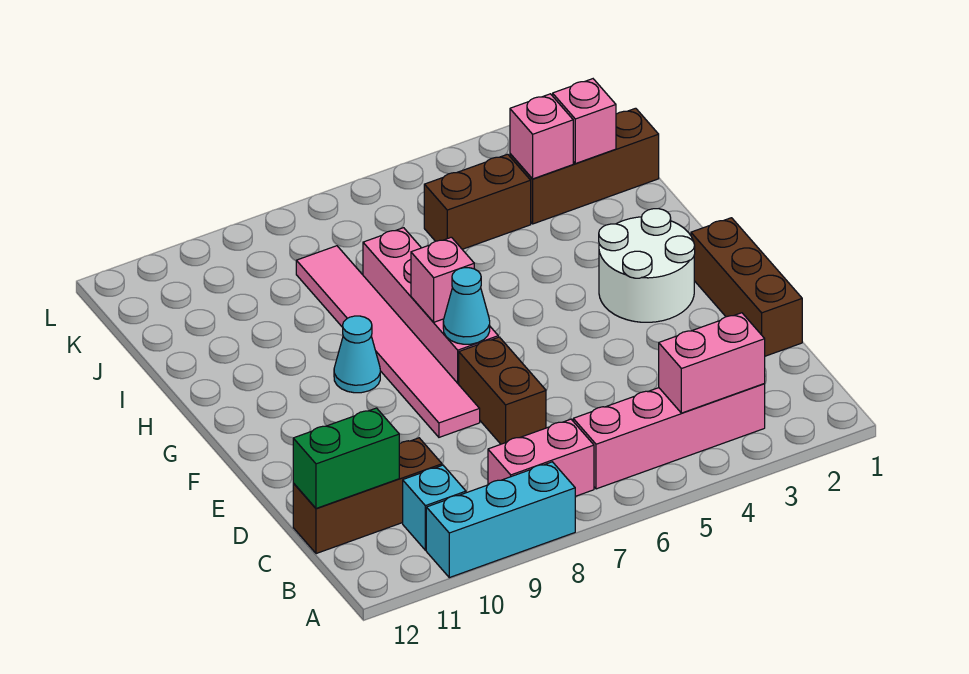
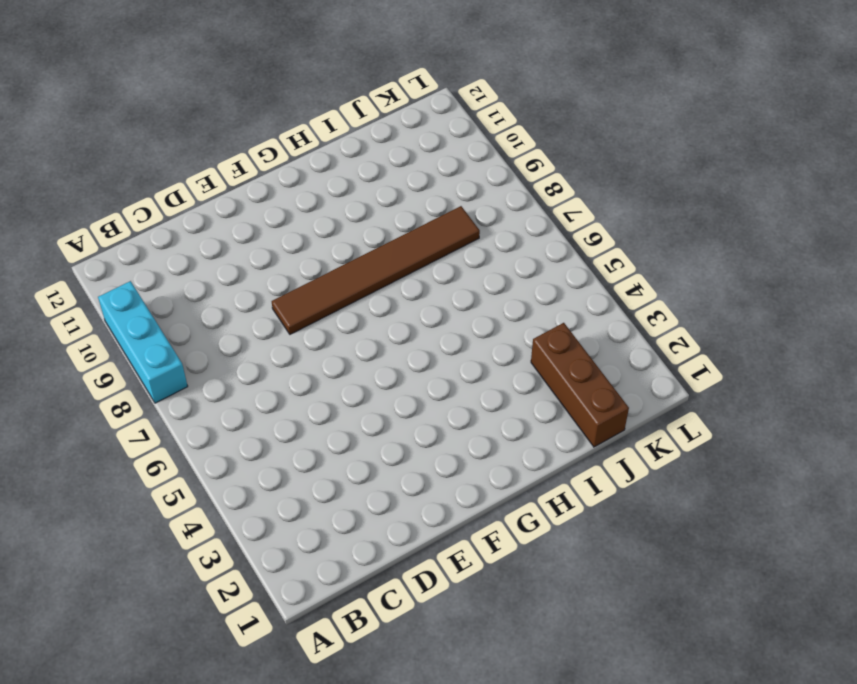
brown tile E8:J8 level 1 -> pink tile E8:J8 level 1
none -> pink brick B3:B6 level 1
none -> pink brick B7:B8 level 1
none -> cyan brick B10 level 1

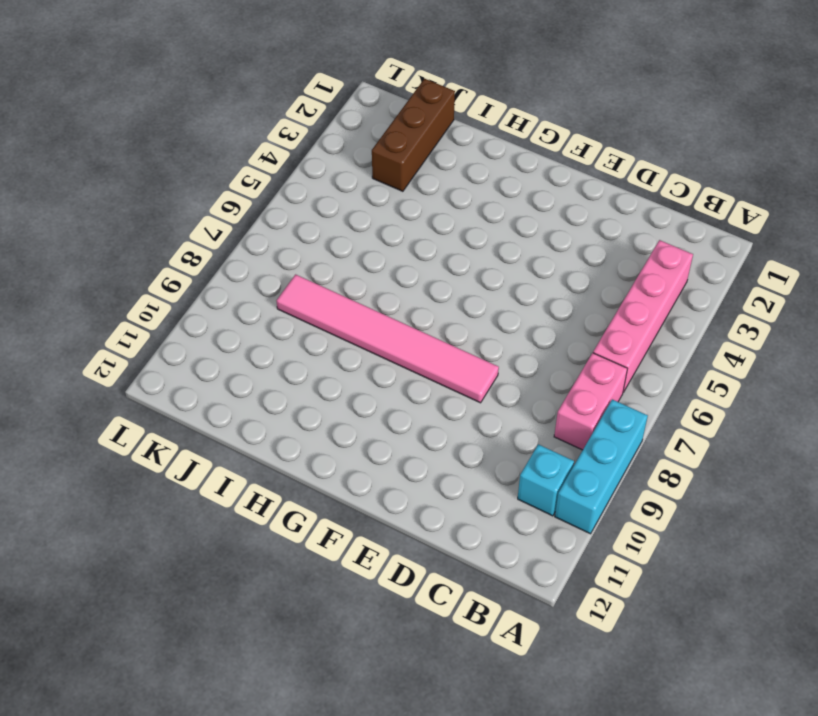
none -> brown brick C10:C12 level 1
none -> brown brick D1:F1 level 1
none -> brown brick D7:E7 level 1

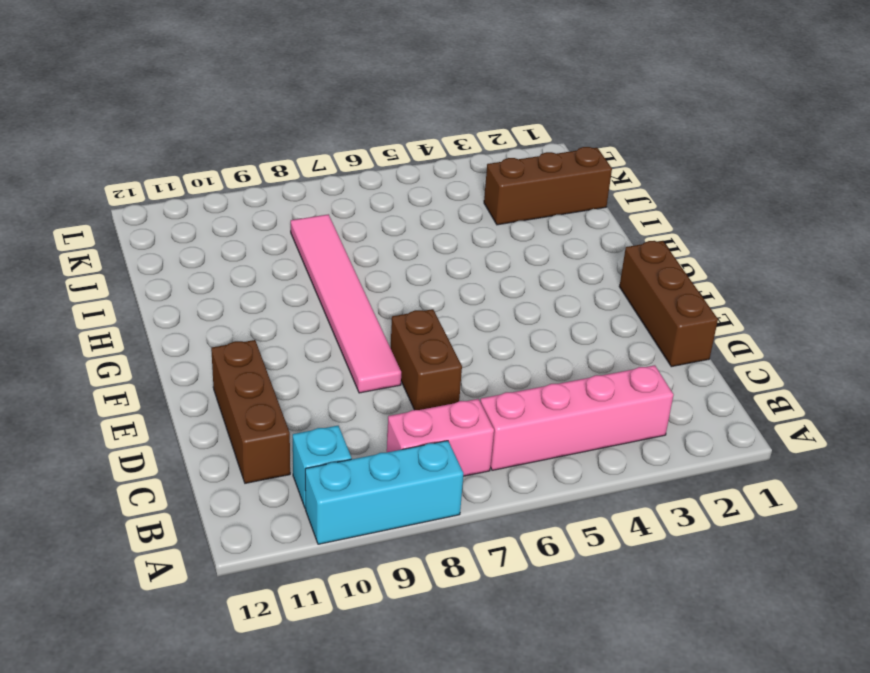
brown brick C11:E11 level 1 -> brown brick C10:C12 level 1
none -> white round brick F2:G3 level 1
none -> pink brick F7:I7 level 1
none -> cyan cone G9 level 1

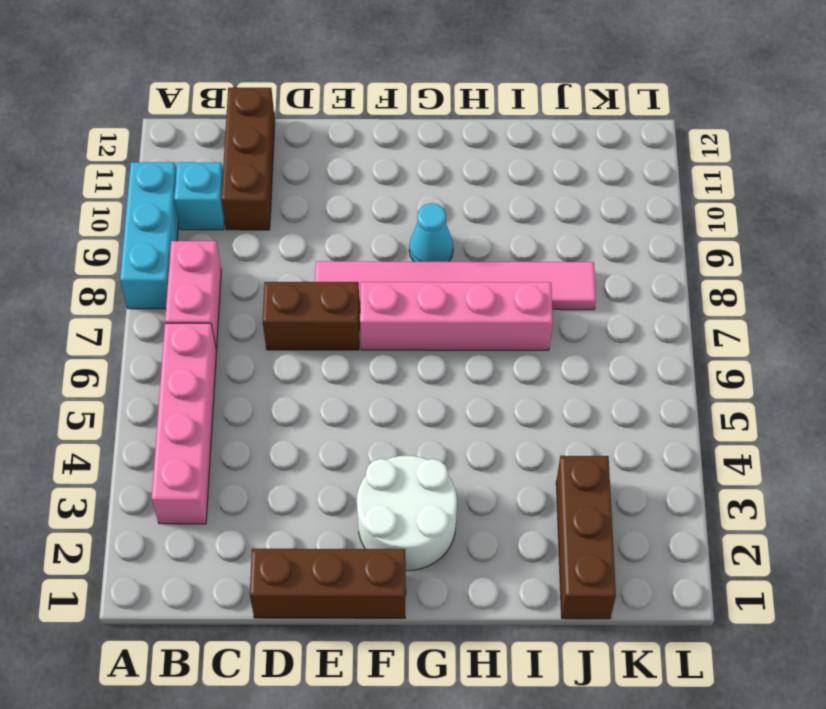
none -> brown brick J4:J5 level 1
none -> pink brick B3:B4 level 2
none -> green brick C11:C12 level 2

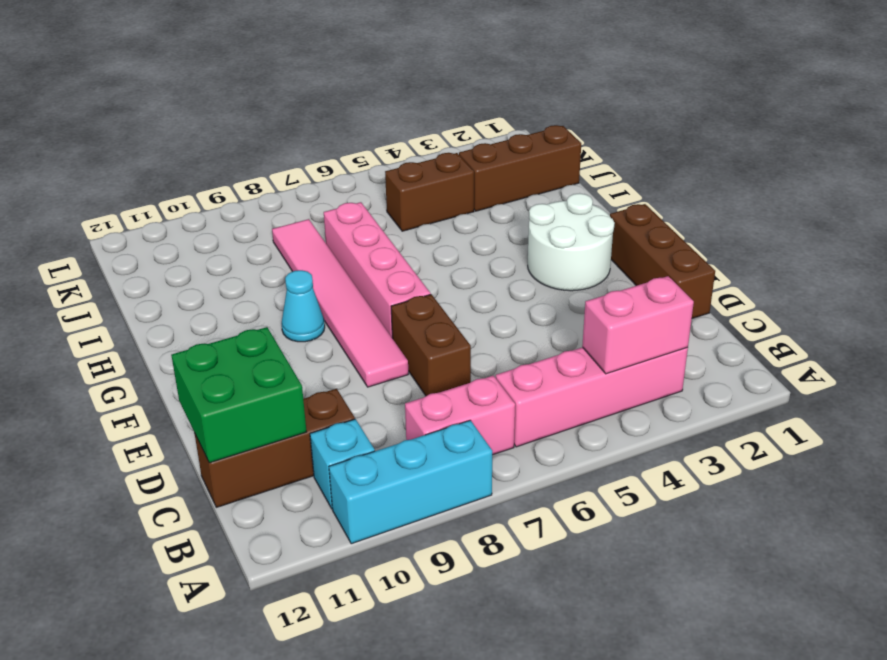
green brick C11:D12 level 2 -> green brick C11:C12 level 2
none -> cyan cone F7 level 2
none -> pink brick G7 level 2
none -> pink brick J2 level 2

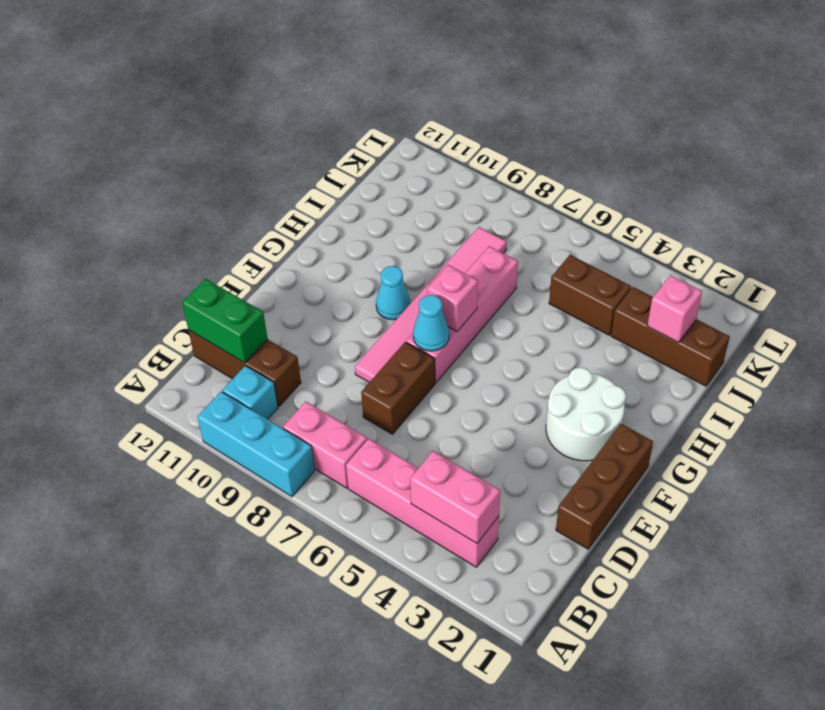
none -> pink brick J3 level 2

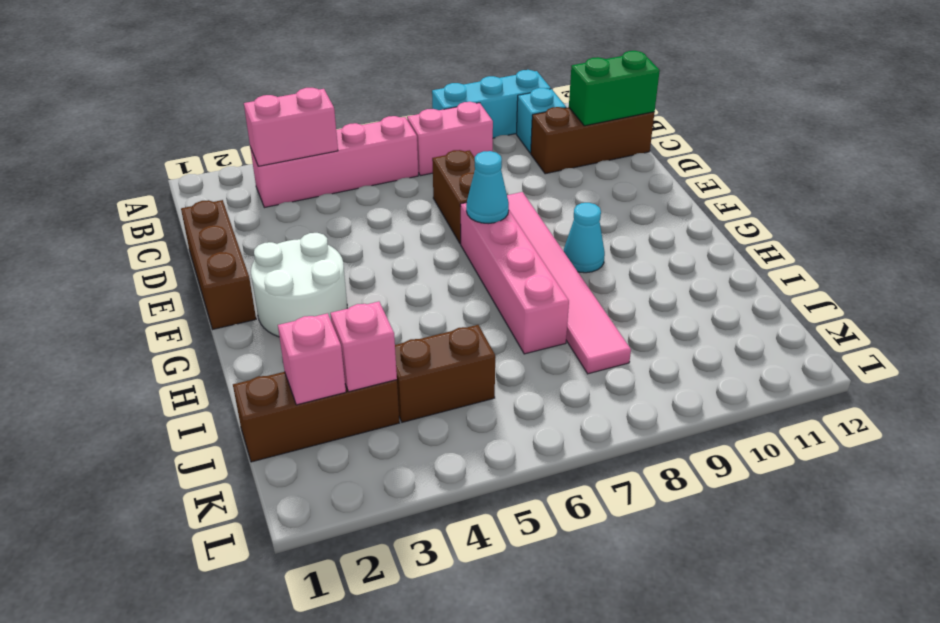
none -> pink brick G7 level 2

